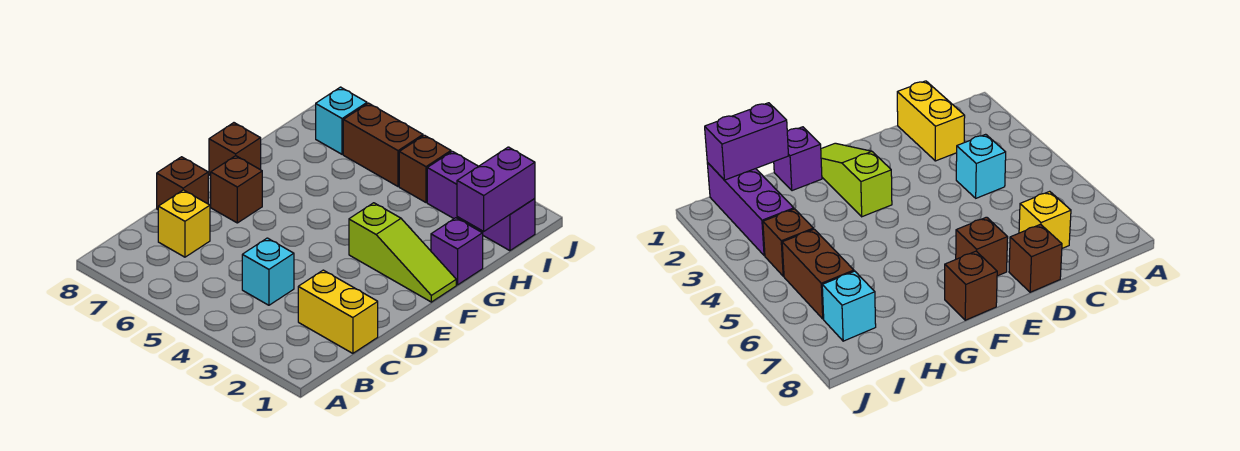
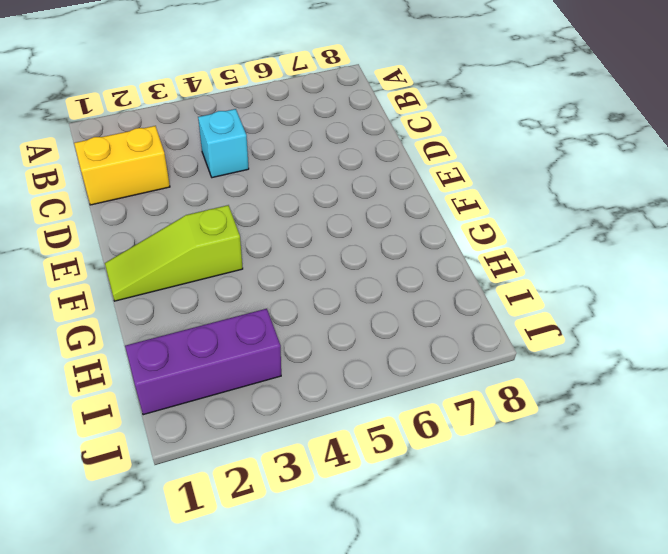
none -> yellow brick C7 level 1
none -> brown brick D8 level 1
none -> brown brick E7 level 1

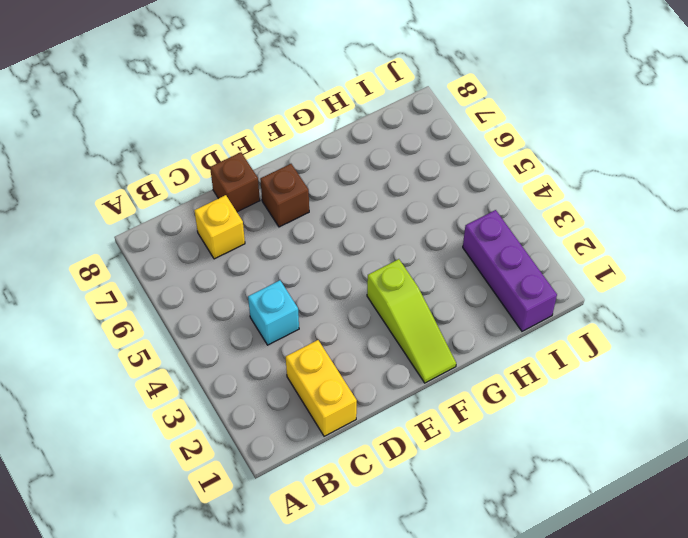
none -> brown brick F8 level 1
none -> purple brick G1 level 1
none -> brown brick I4 level 1

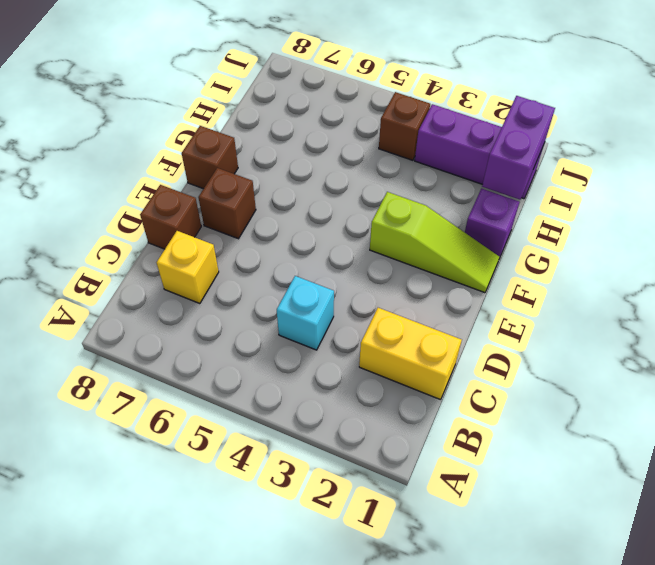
none -> brown brick I5:I6 level 1
none -> cyan brick I7 level 1

